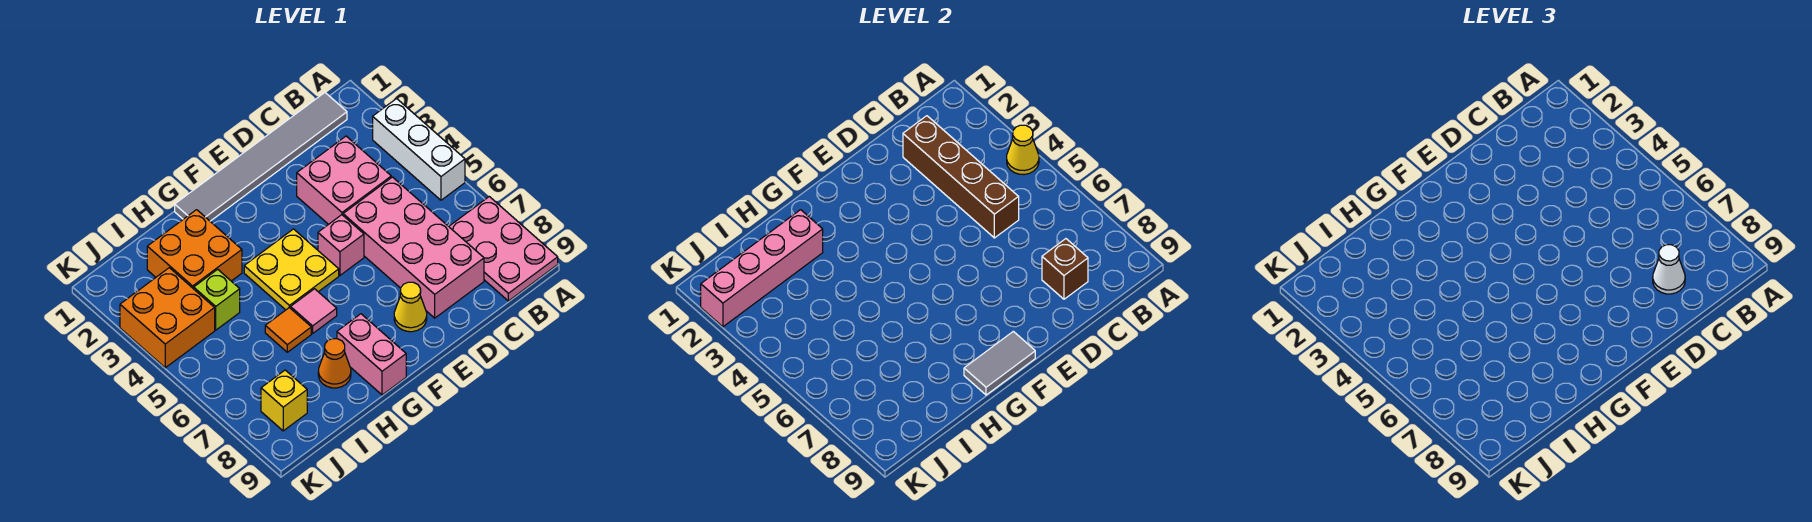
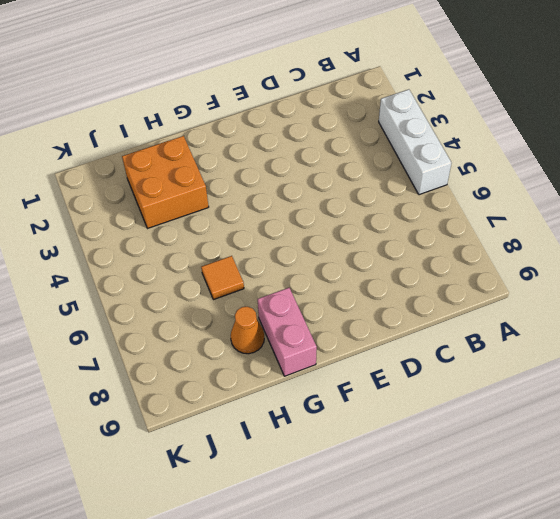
none -> pink plate A7:B9 level 1
none -> grey tile B1:G1 level 1
none -> pink brick C3:D4 level 1

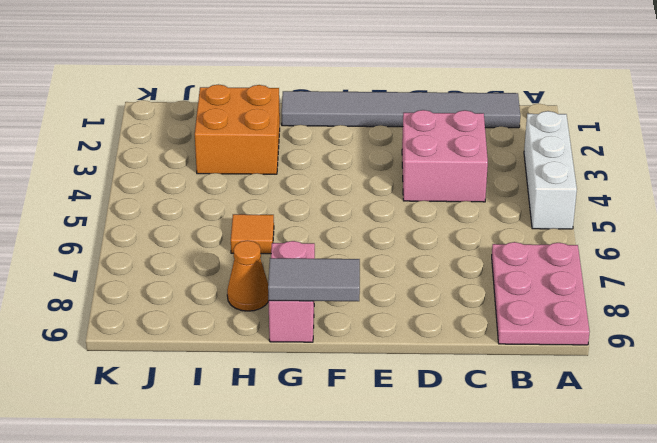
none -> pink brick C5:D8 level 1
none -> pink brick E5 level 1
none -> yellow cone E8 level 1

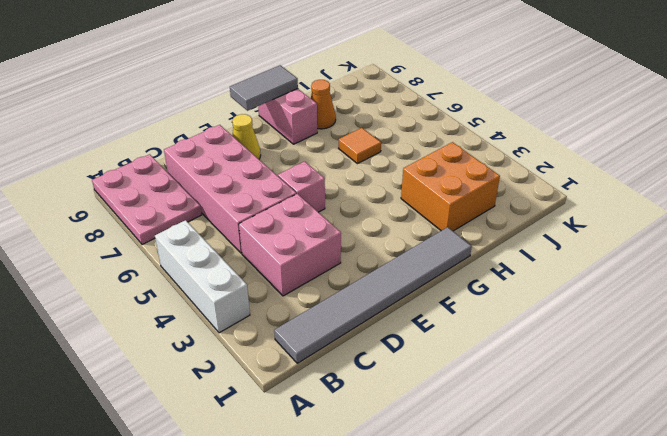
none -> yellow plate F4:G5 level 1
none -> pink tile G6 level 1
none -> lime brick I4 level 1

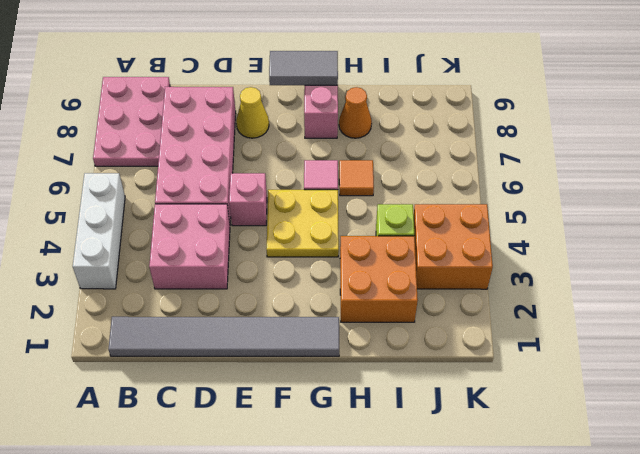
none -> yellow brick J8 level 1
none -> yellow cone A4 level 2
none -> brown brick C2:C5 level 2

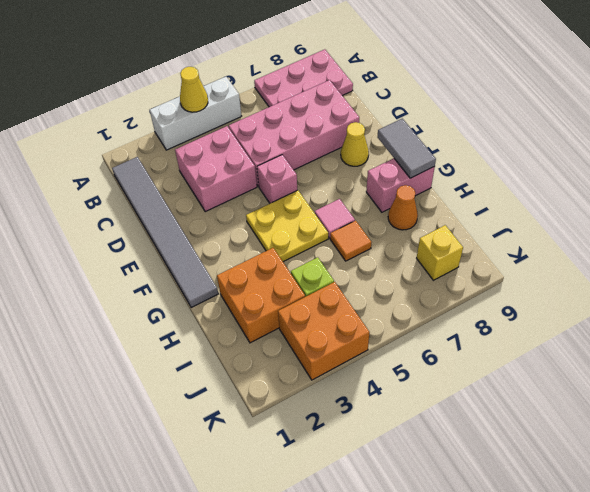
none -> brown brick C2:C5 level 2
none -> brown brick C8 level 2
none -> pink brick H2:K2 level 2

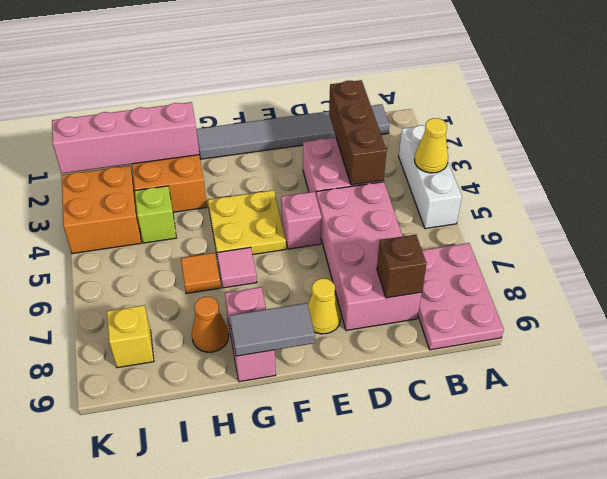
brown brick C2:C4 level 2 -> brown brick C2:C5 level 2
none -> white cone C8 level 3

